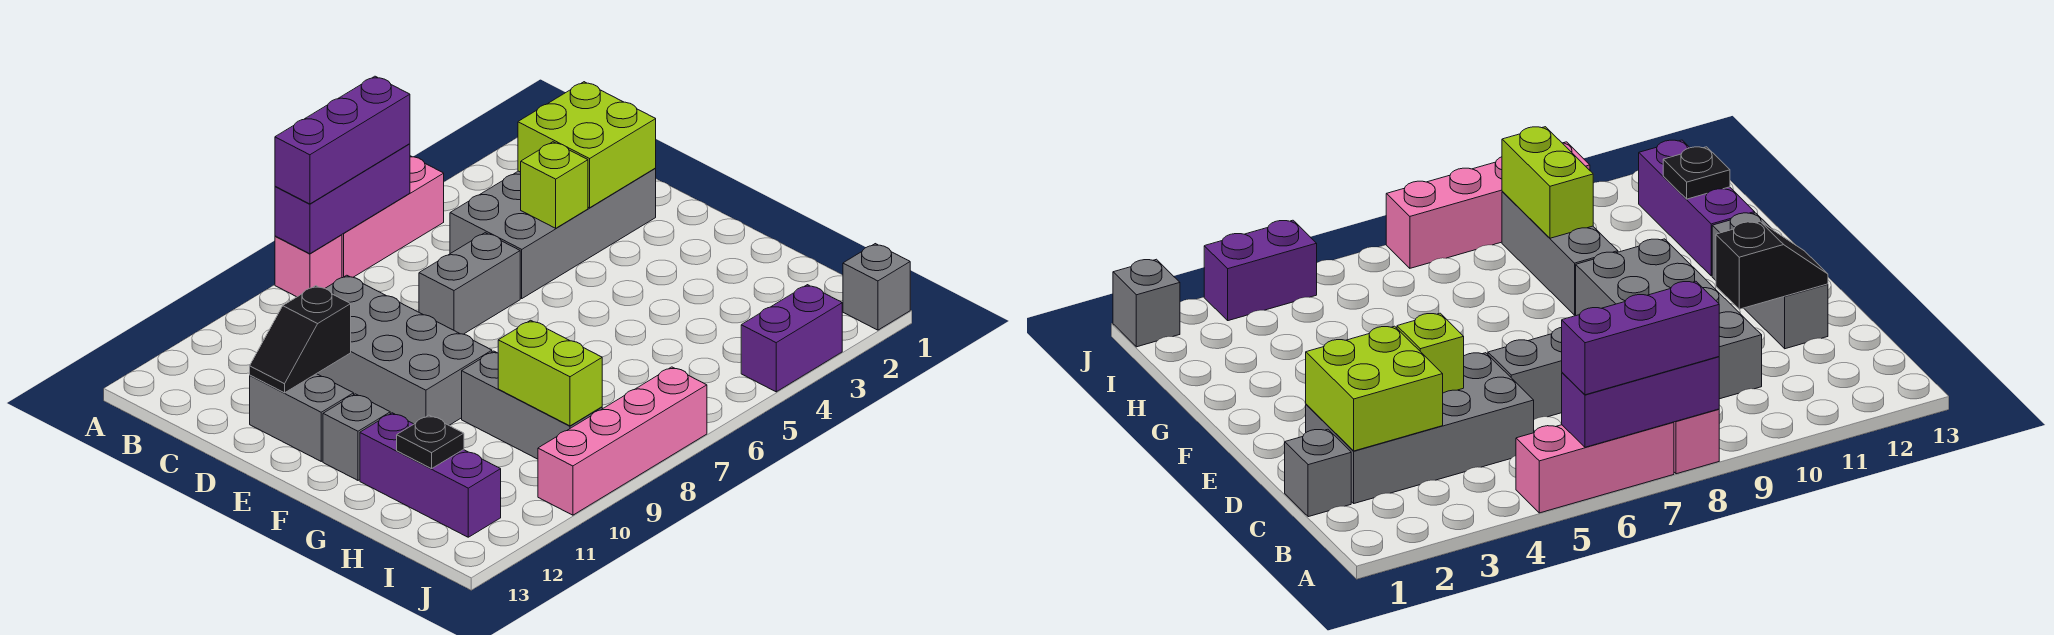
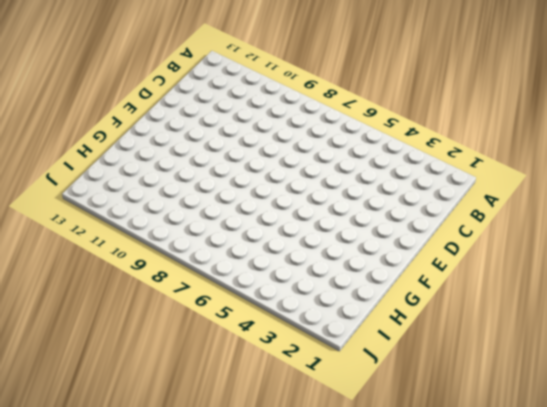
none -> pink brick A5:A7 level 1
none -> pink brick A8 level 1
none -> grey brick C1 level 1

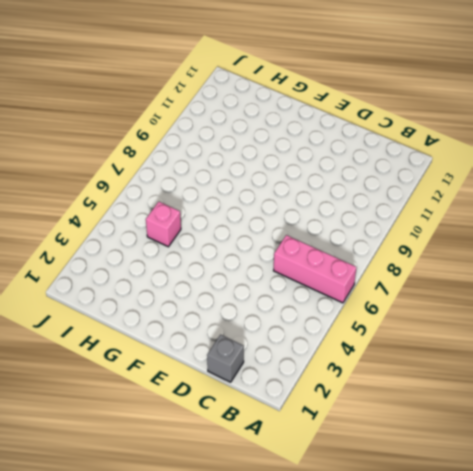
pink brick A6:C6 level 1 -> pink brick A5:A7 level 1
pink brick H5 level 1 -> pink brick A8 level 1
none -> grey brick C2:D5 level 1
none -> grey brick C9:F10 level 1
none -> grey brick D6:D7 level 1

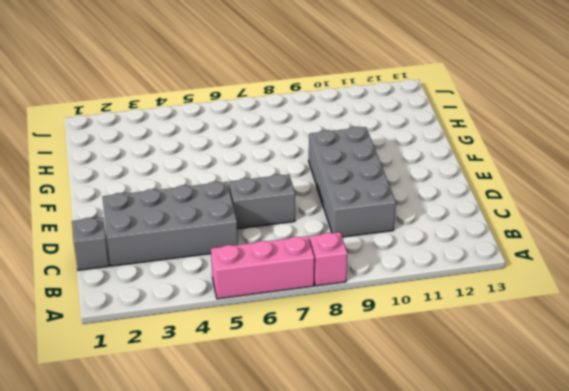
none -> grey brick D12:E12 level 1
none -> grey brick F12 level 1
none -> grey brick G9:I9 level 1

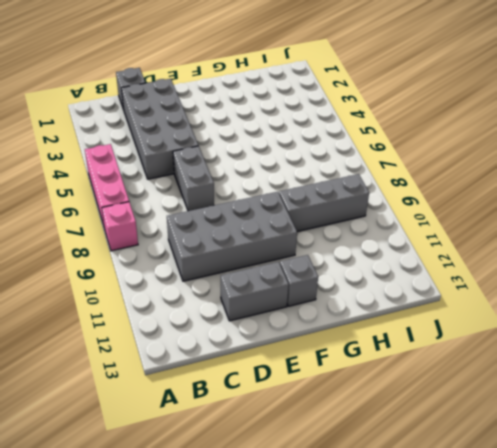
none -> purple brick G12:I12 level 1
none -> grey brick J1 level 1
none -> purple brick J3:J4 level 1

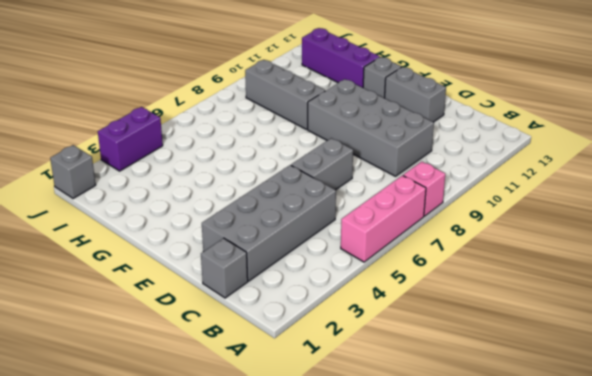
none -> pink brick J7:J10 level 1
none -> purple brick A6:A8 level 2
none -> lime brick C2:D3 level 2

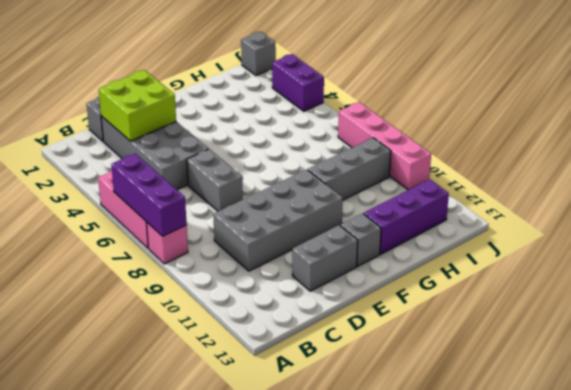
none -> lime brick D4 level 2
none -> black slope D11:D12 level 2 top 11
none -> lime brick H9:I9 level 2

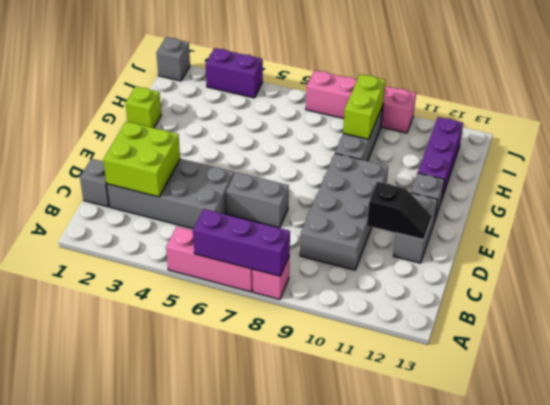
lime brick G1 level 1 -> lime brick D4 level 2
none -> black plate H12 level 2
none -> purple brick A6:A8 level 3

